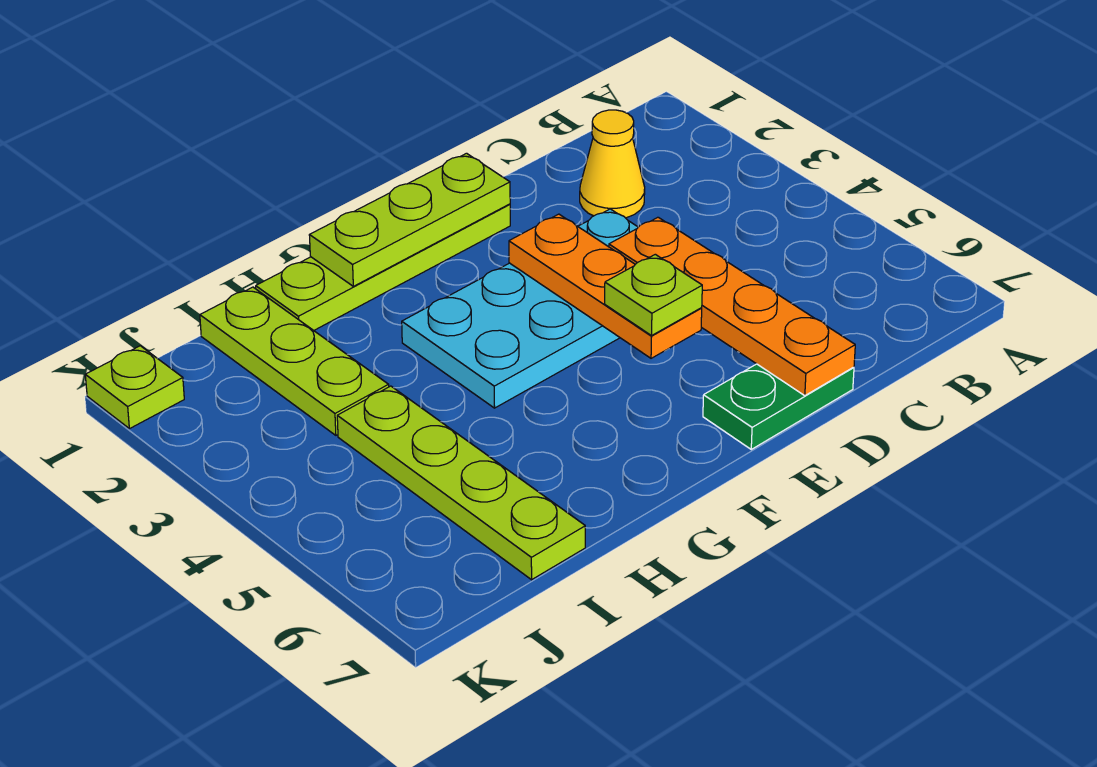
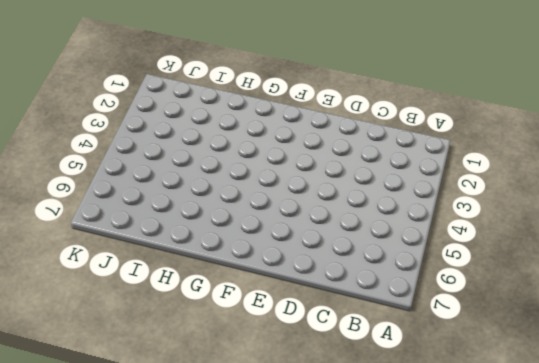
none -> yellow cone C2 level 1
none -> cyan plate D3:G4 level 1

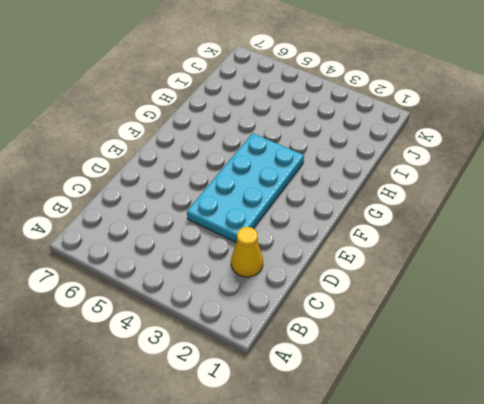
none -> green plate D7:E7 level 1
none -> lime plate E1:H1 level 1

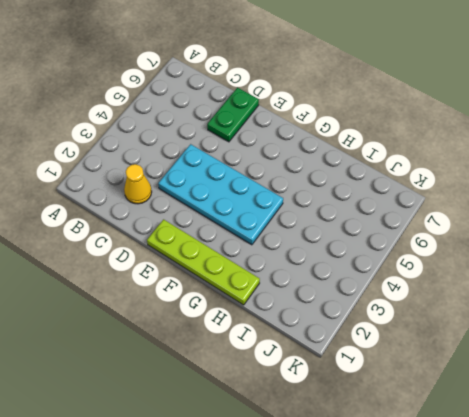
green plate D6:D7 level 1 -> green plate D7:E7 level 1
none -> lime plate I1:I3 level 1
none -> lime plate I4:I7 level 1

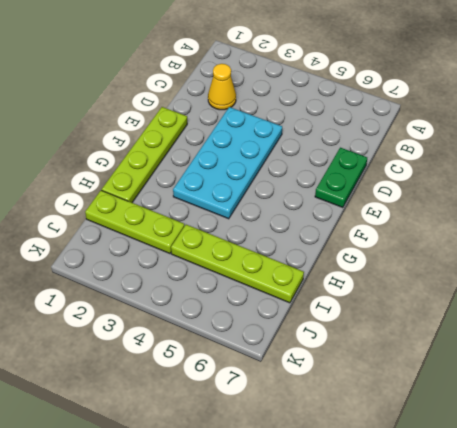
none -> lime plate K1 level 1
none -> orange plate D4:D7 level 2

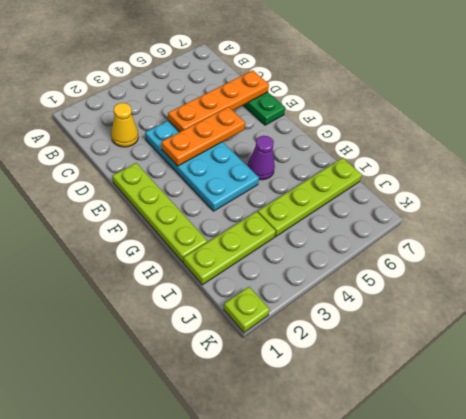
purple cone G5 level 1 -> none
none -> lime plate E1:G1 level 2
none -> lime plate E5 level 3

